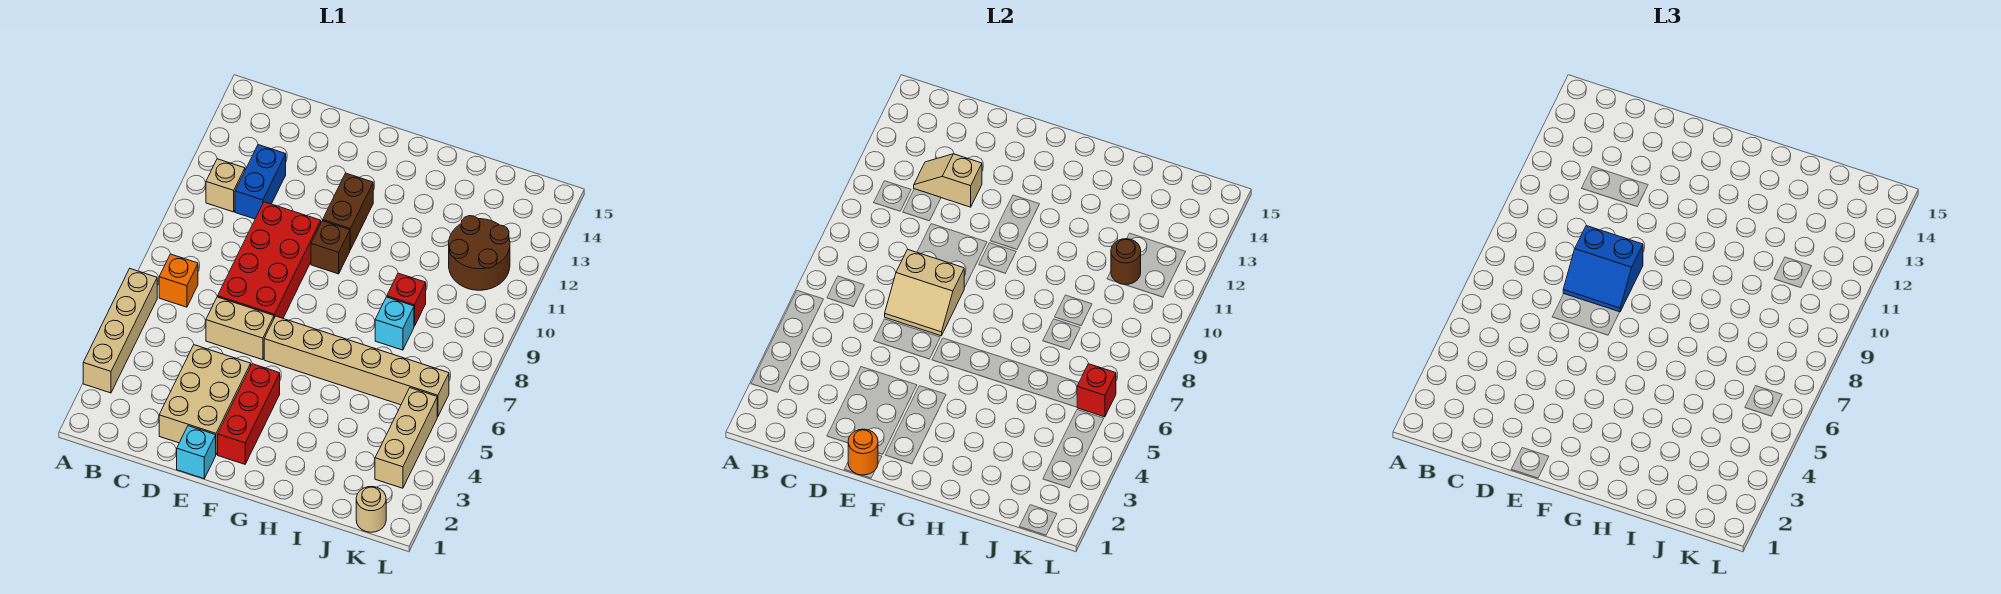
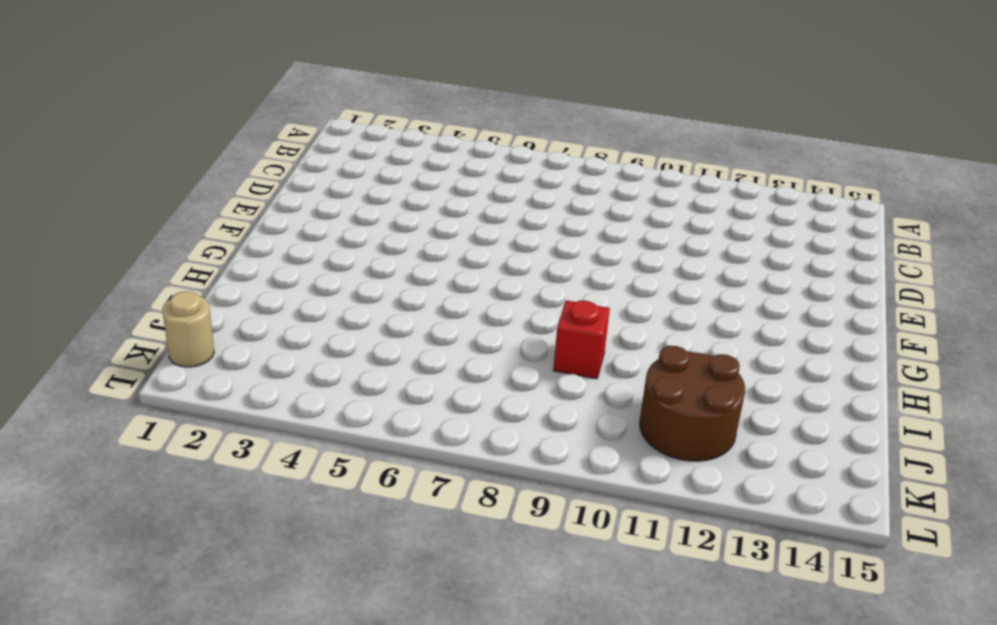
none -> tan brick A3:A6 level 1
none -> orange brick B7 level 1
none -> tan brick B11 level 1

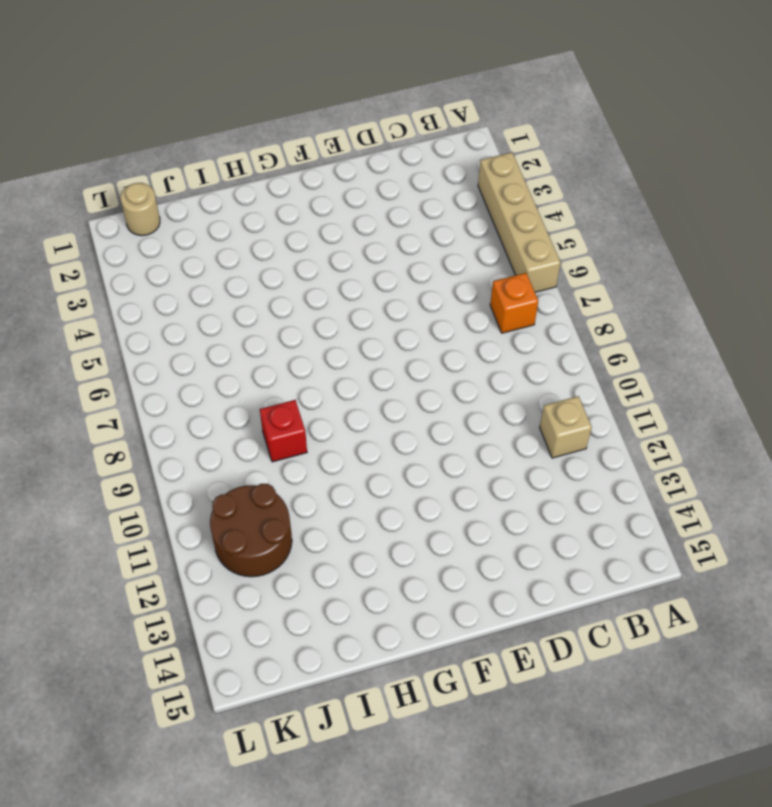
none -> blue brick C11:C12 level 1
none -> tan brick D2:E4 level 1
none -> tan brick D6:E6 level 1

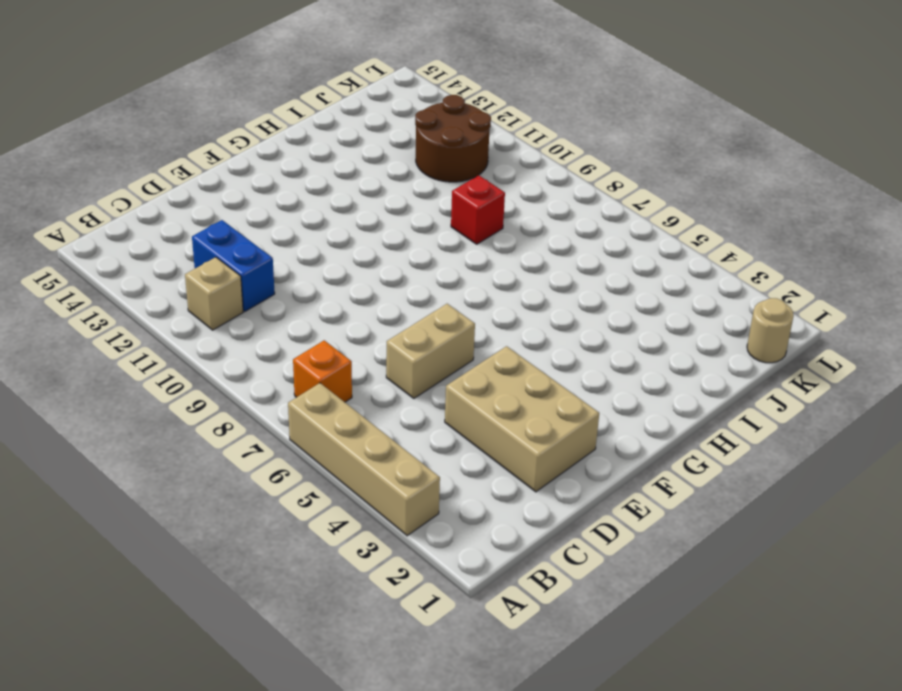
none -> red brick D7:E10 level 1
none -> cyan brick E1 level 1
none -> red brick F2:F4 level 1

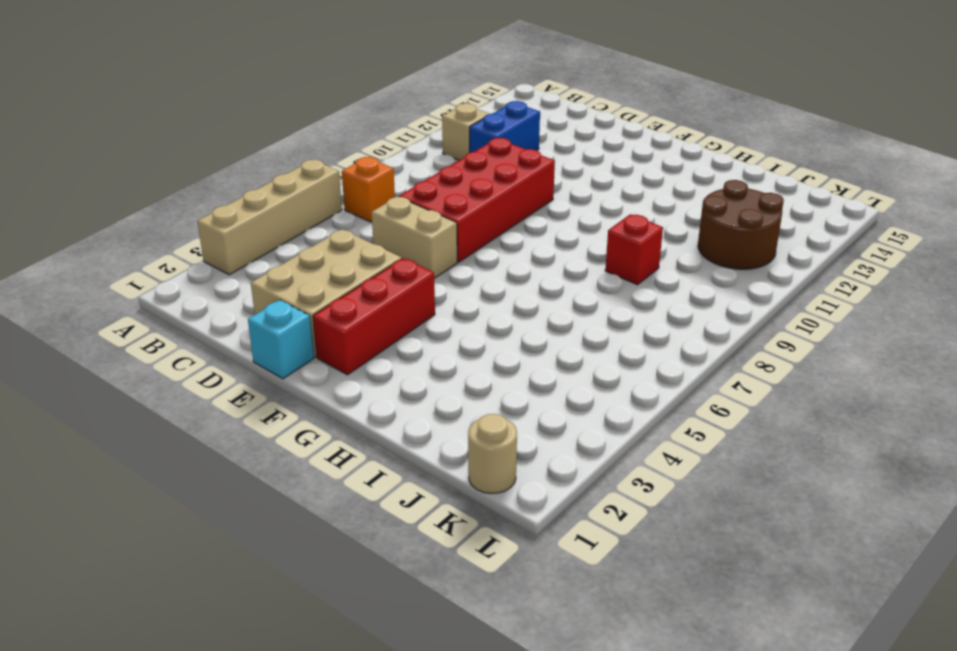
none -> tan brick F6:K6 level 1
none -> brown brick F10 level 1
none -> brown brick F11:F12 level 1

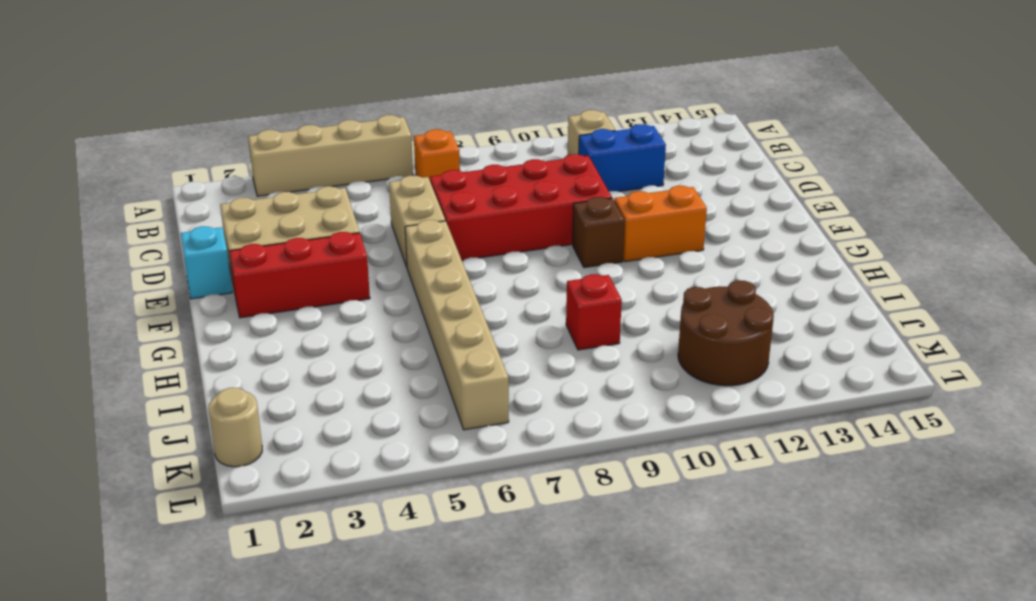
orange brick F11:F12 level 1 -> brown brick F11:F12 level 1
none -> cyan brick I8 level 1
none -> tan brick K3:K5 level 1
none -> tan slope C12:D12 level 2 top D

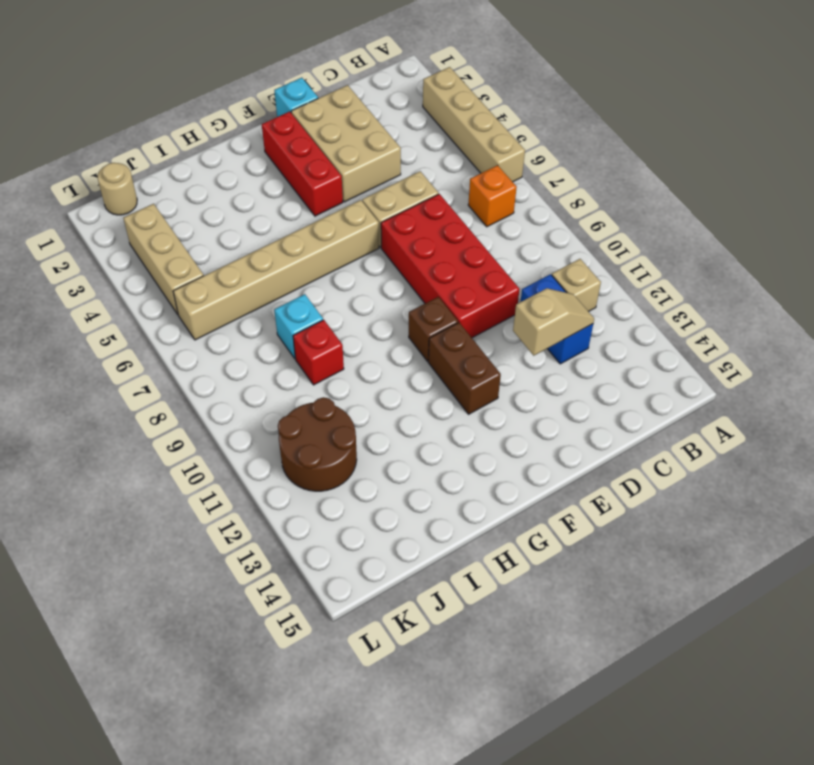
none -> tan slope D7:E8 level 2 top 8
none -> orange round brick E1 level 2
none -> brown round brick J11 level 2

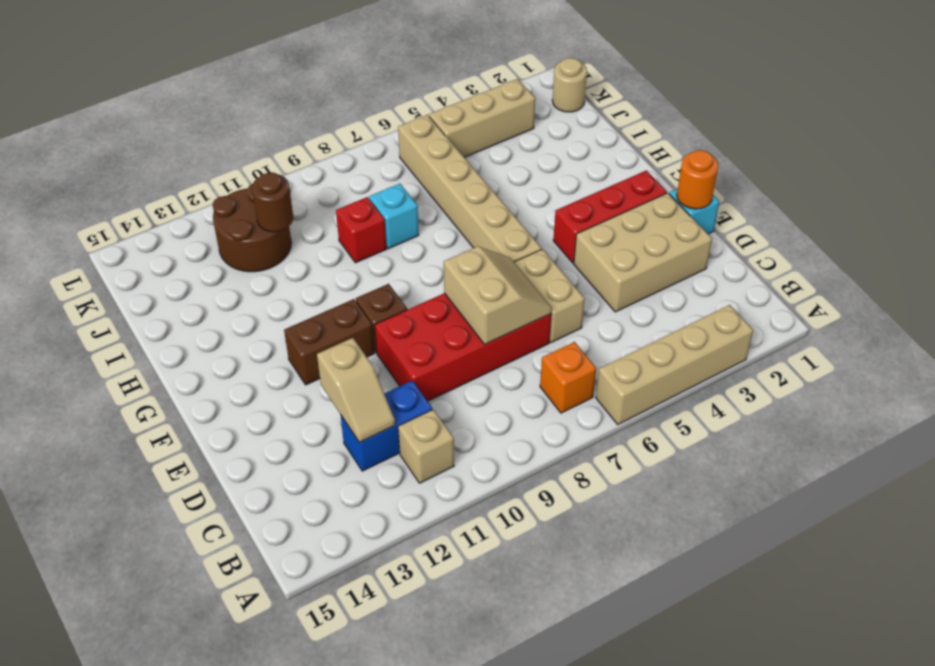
none -> red brick K6 level 2
none -> blue slope D8:E9 level 3 top 9

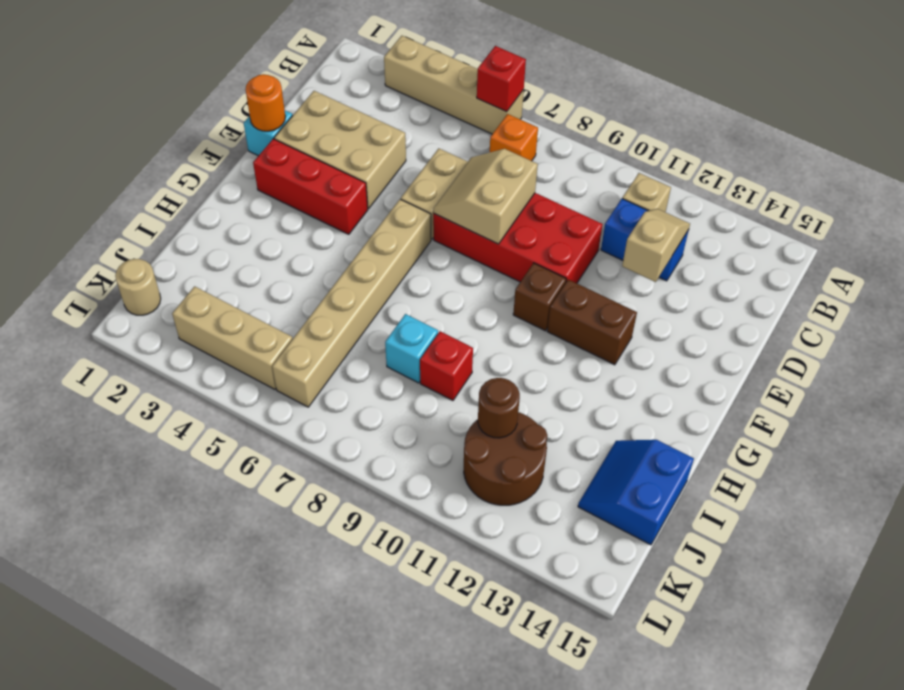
red brick A6 level 2 -> red brick K6 level 2
blue slope I14:J15 level 1 top 15 -> blue slope D8:E9 level 3 top 9

